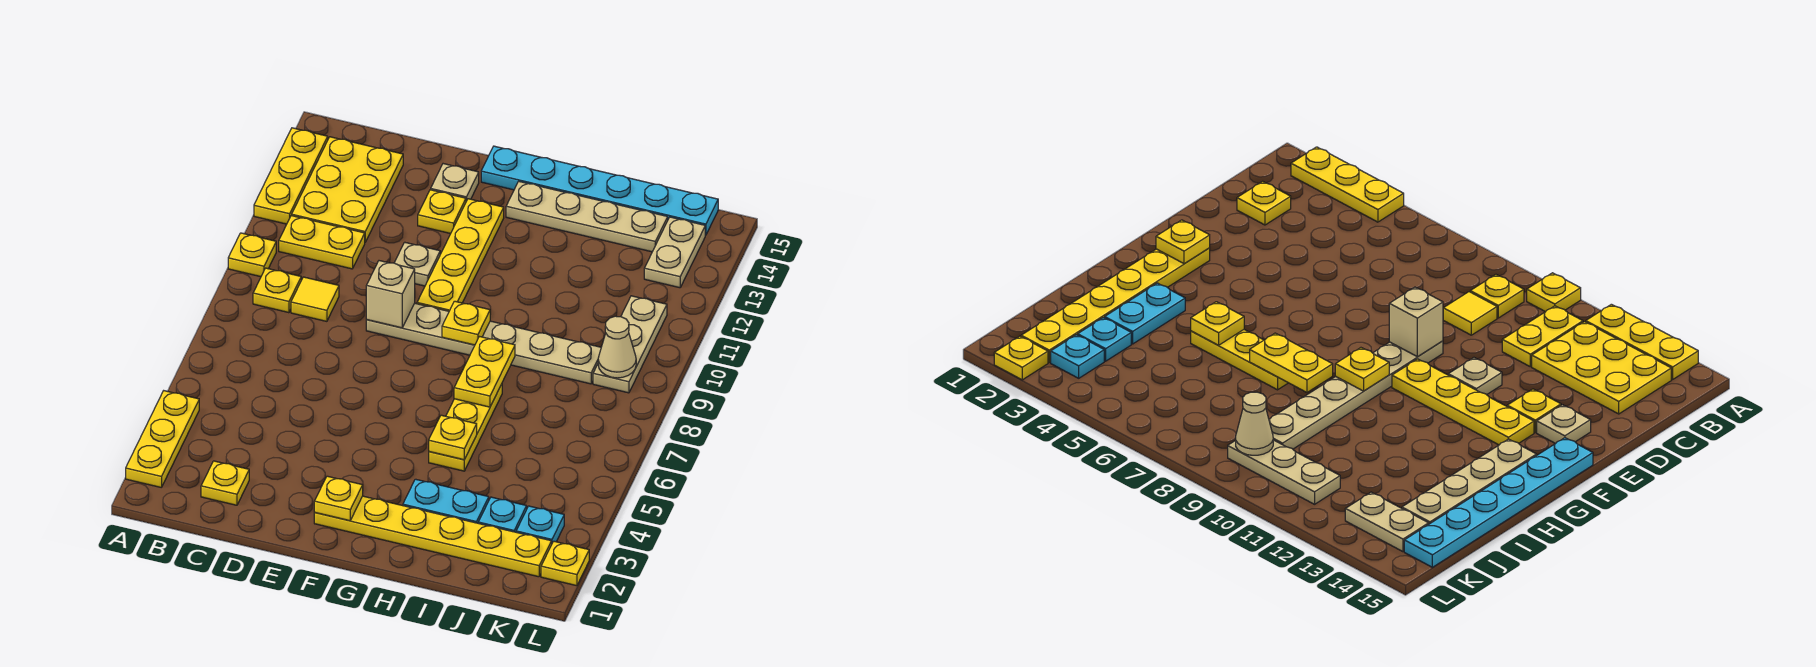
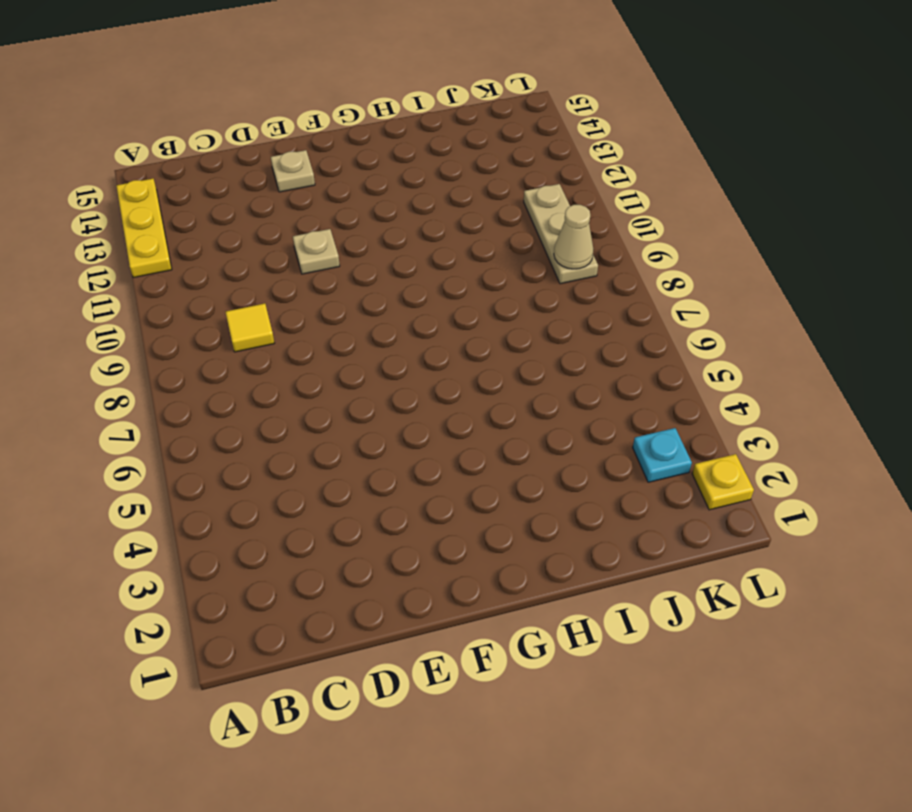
none -> yellow plate A2:A4 level 1
none -> yellow plate A10 level 1
none -> yellow plate B9 level 1

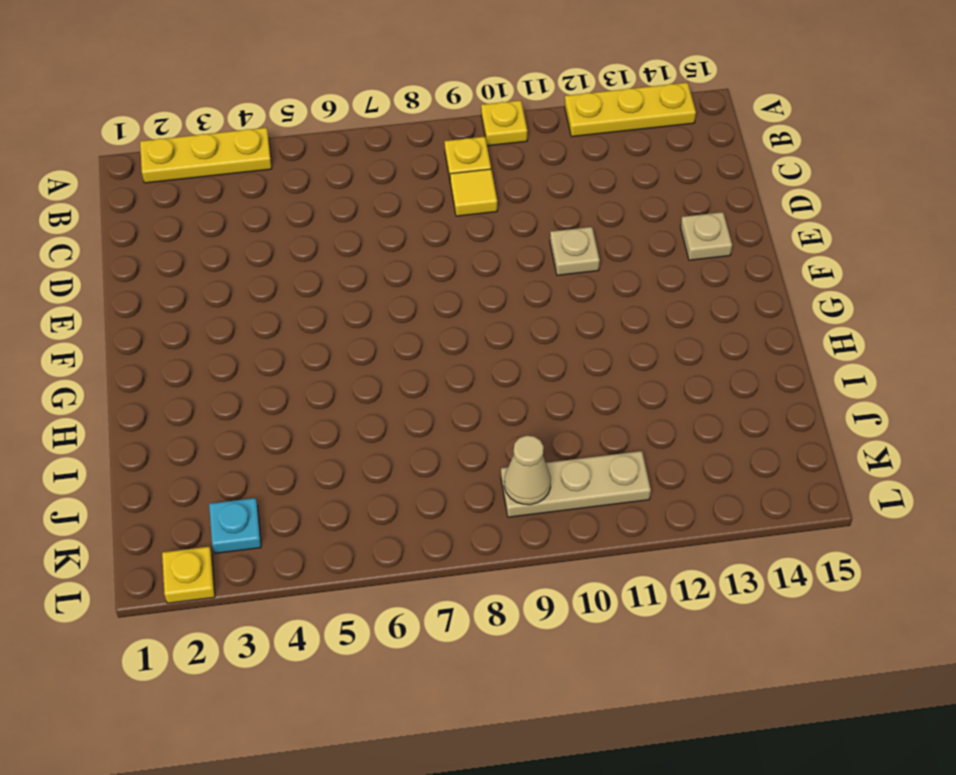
none -> yellow plate B11:C11 level 1
none -> yellow plate B12:C14 level 1
none -> yellow plate C2 level 1

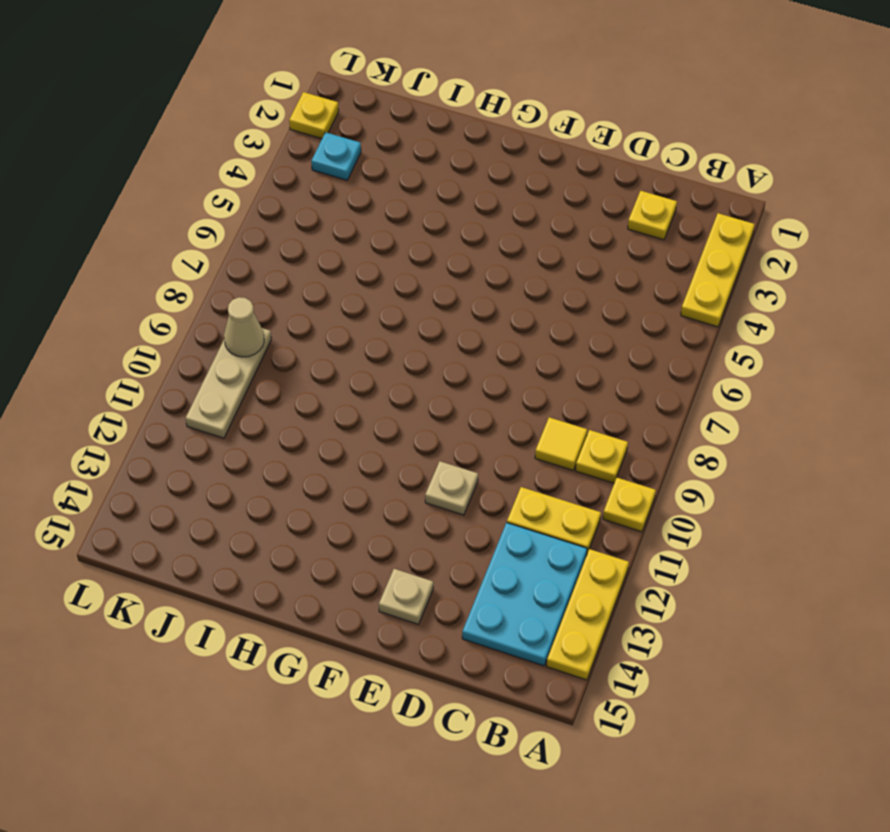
cyan plate B12:C14 level 1 -> yellow plate B12:C14 level 1
none -> tan plate E9:J9 level 1
none -> yellow plate E13 level 1
none -> yellow plate F2:K2 level 1

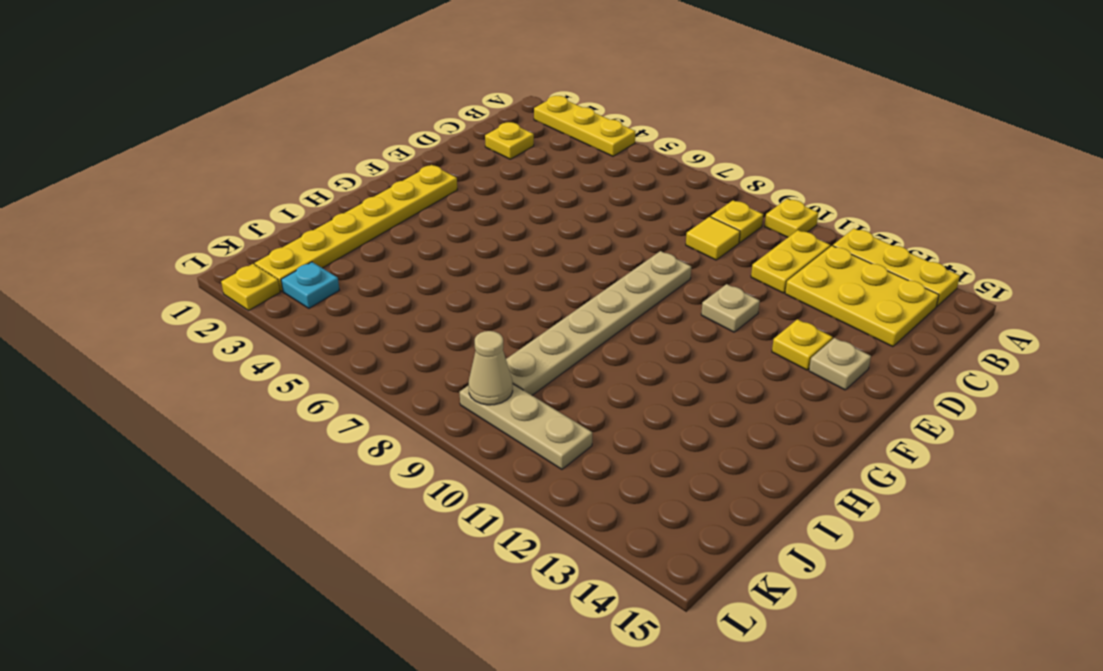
none -> yellow plate F10:F13 level 1
none -> cyan plate F15:K15 level 1
none -> tan plate G14:J14 level 1

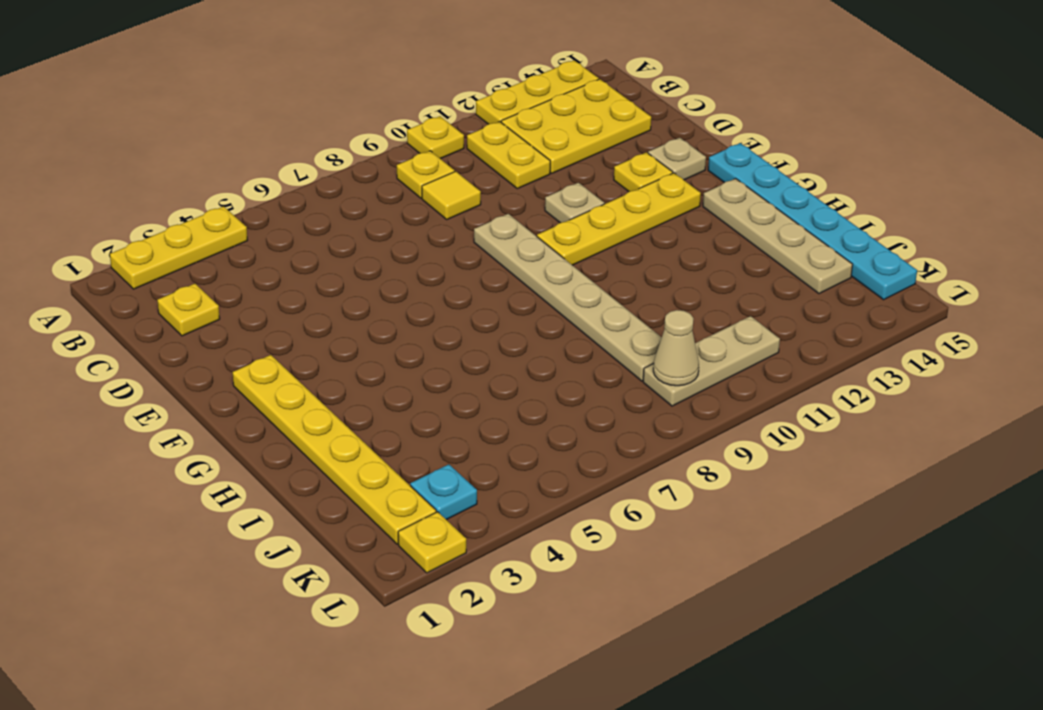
none -> cyan plate H3:I3 level 1
none -> yellow plate H5:H7 level 1
none -> cyan plate J3 level 1

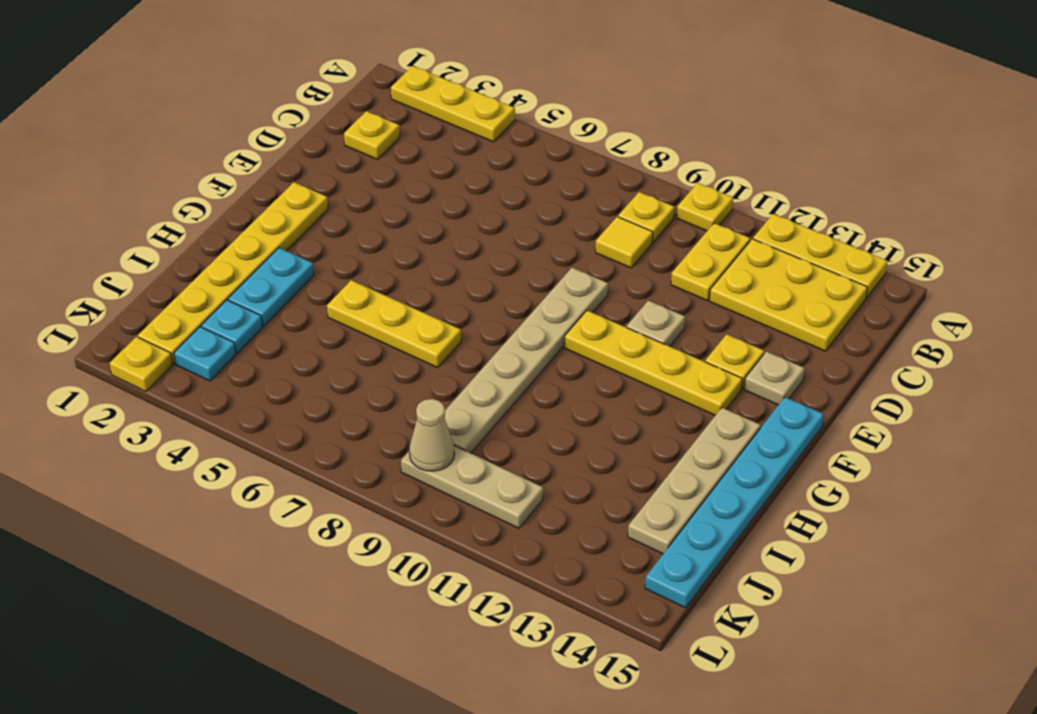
none -> tan plate K13:K14 level 1
none -> tan brick E9 level 2
none -> yellow plate F2 level 2

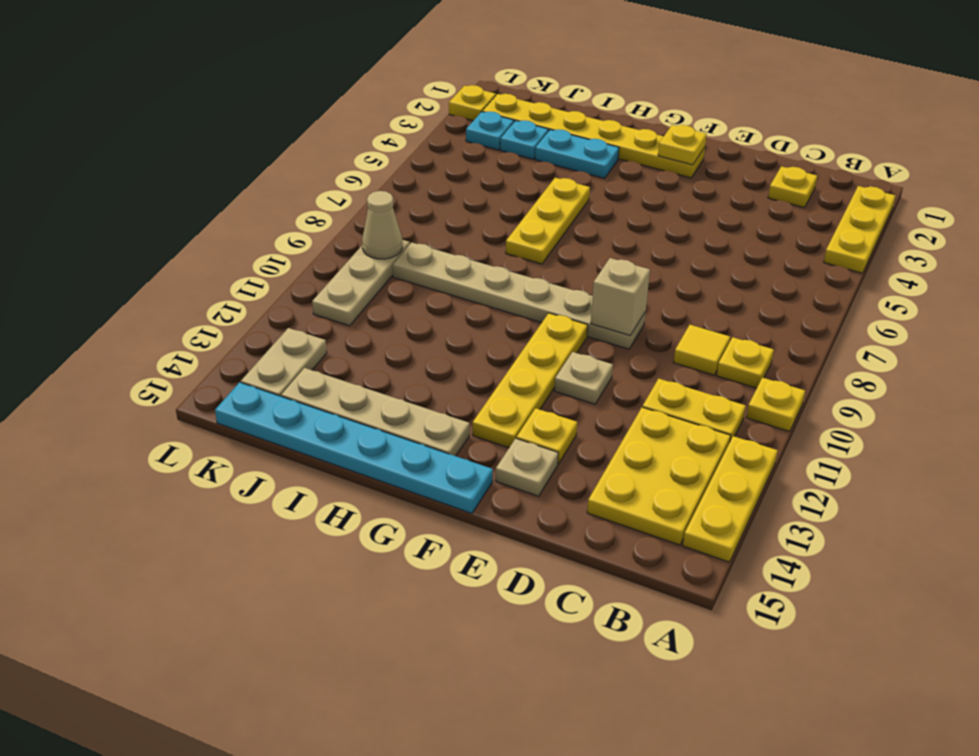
none -> yellow plate G9 level 2
none -> yellow plate H5 level 2
none -> yellow plate H7:H8 level 2

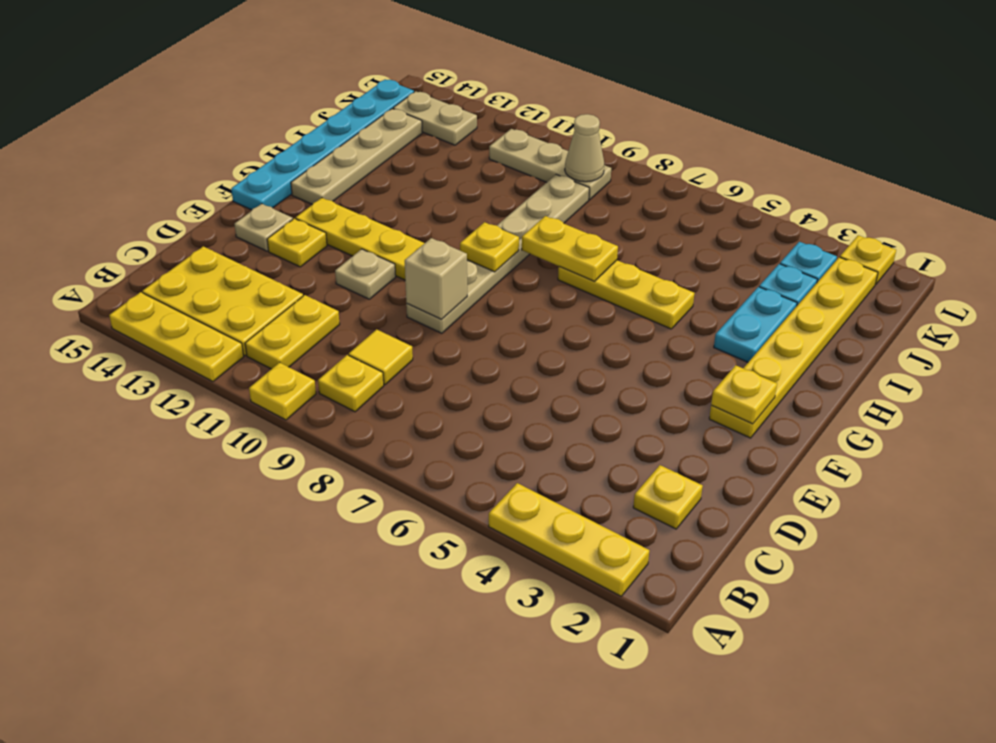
none -> yellow plate H5 level 2

